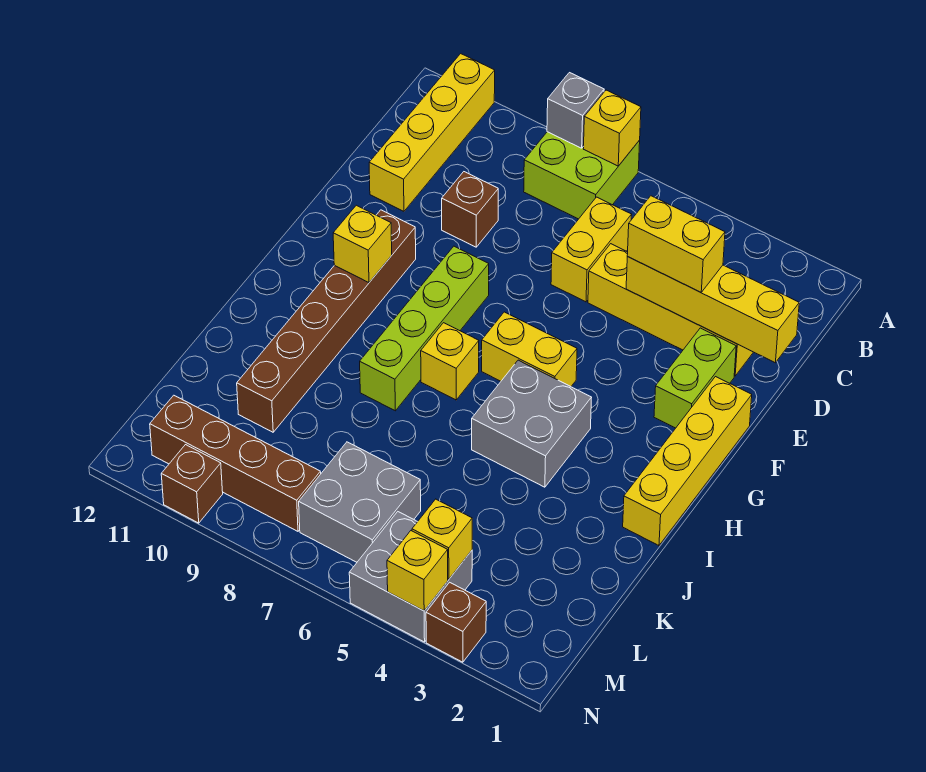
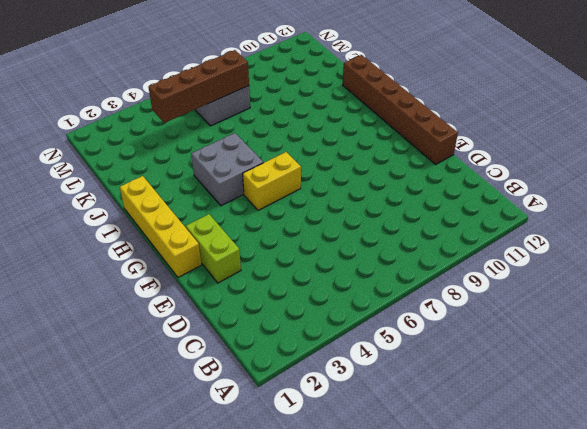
brown brick E12:J12 level 1 -> brown brick F10:K10 level 1
brown brick L4:L7 level 2 -> brown brick M8:M11 level 1
none -> lime brick A7:B8 level 1
none -> yellow brick A11:D11 level 1
none -> yellow brick C6:D6 level 1

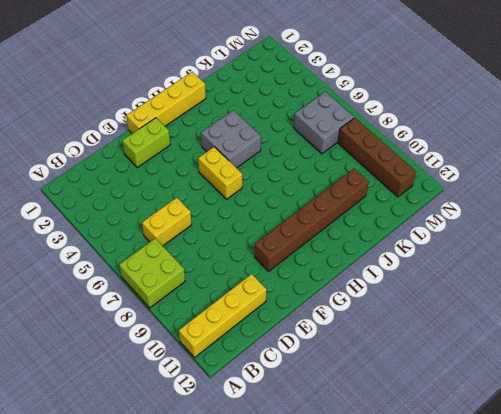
none -> yellow brick D2:D5 level 1
none -> brown brick D9 level 1
none -> lime brick F8:I8 level 1

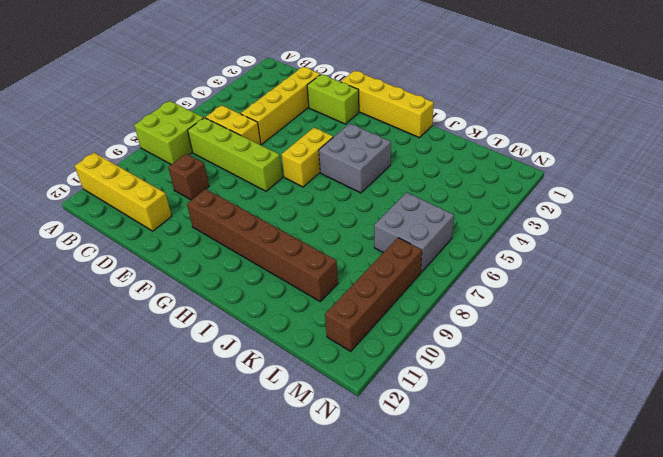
lime brick C7:F7 level 1 -> lime brick F8:I8 level 1
none -> yellow brick H7 level 1
none -> grey brick M4:N5 level 1
none -> brown brick N3 level 1

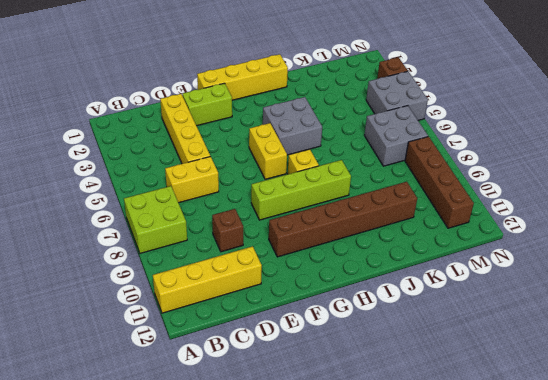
none -> brown brick N10 level 1
none -> yellow brick A7 level 2
none -> grey brick A8 level 2

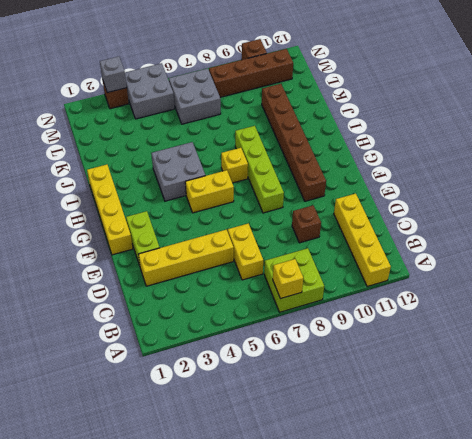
grey brick N3 level 2 -> grey brick A8 level 2
none -> yellow brick D1:D4 level 2
none -> yellow brick G10 level 2
none -> yellow brick M4 level 2

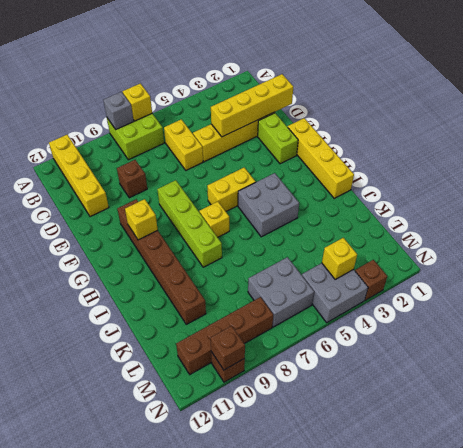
brown brick N10 level 2 -> none
none -> yellow brick N4 level 2
none -> yellow brick D3:D4 level 3

